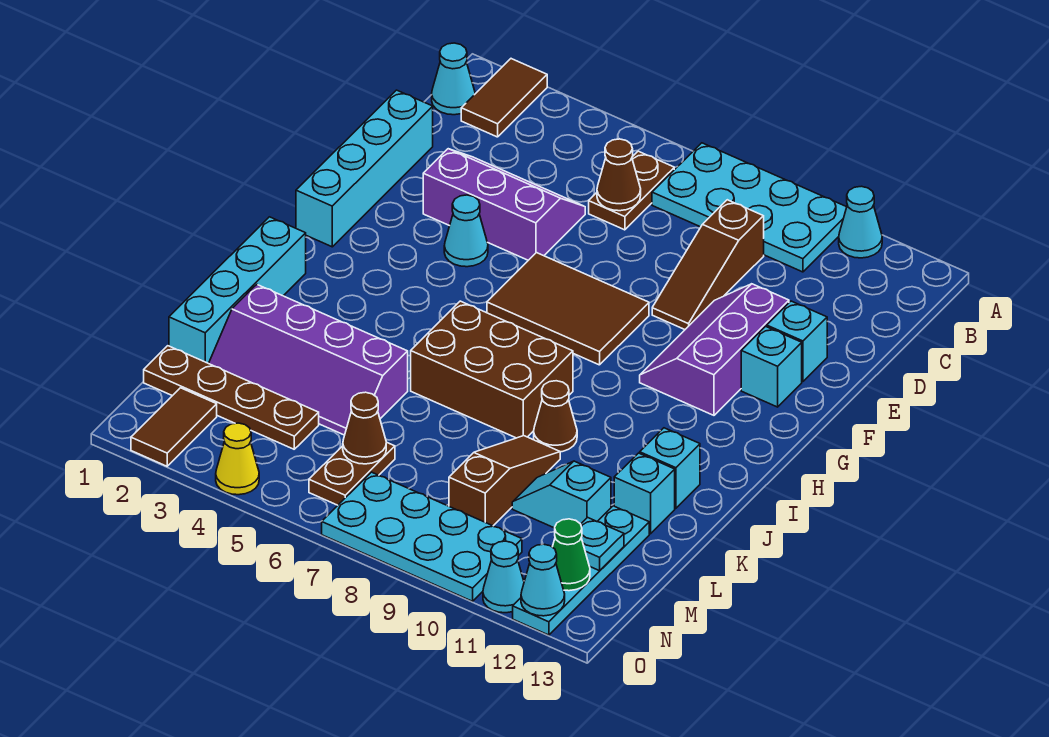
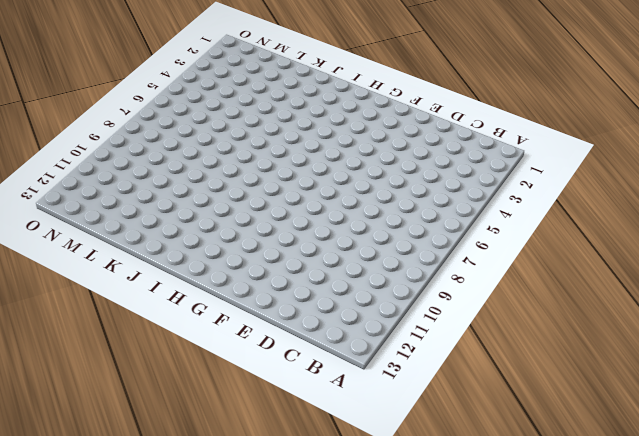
none -> brown tile A2:B2 level 1
none -> cyan plate A7:B10 level 1
none -> cyan cone A11 level 1
none -> cyan cone B1 level 1

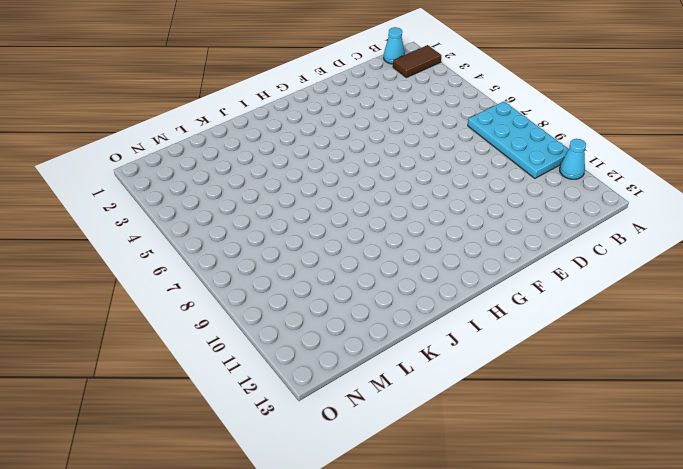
none -> brown plate B6:C6 level 1
none -> brown slope C9:E9 level 1 top C
none -> cyan brick D1:G1 level 1
none -> purple slope D3:E5 level 1 top E

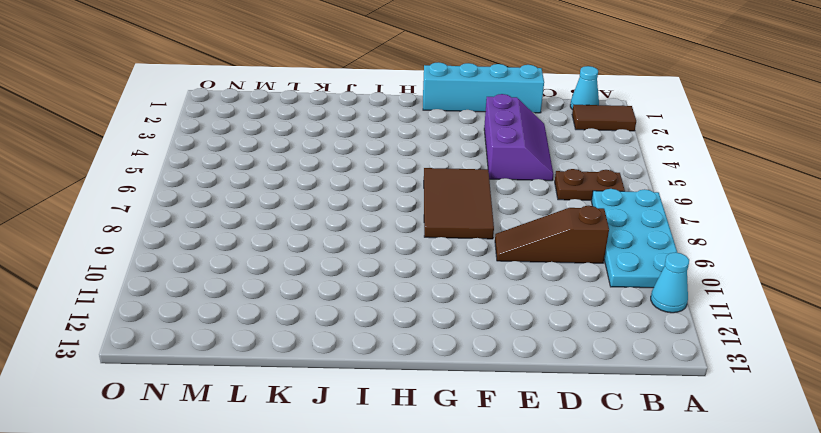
none -> purple slope E10:G11 level 1 top 11
none -> cyan brick E12 level 1
none -> cyan cone F4 level 1
none -> cyan brick F12 level 1

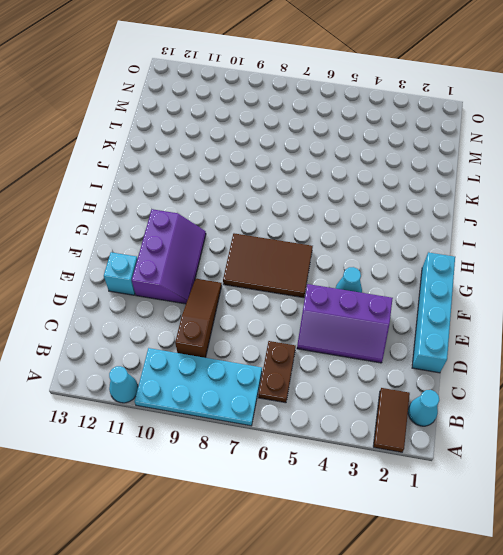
none -> cyan brick F12 level 1
none -> cyan brick I1:L1 level 1
none -> brown brick I6:J8 level 1
none -> brown cone J9 level 1

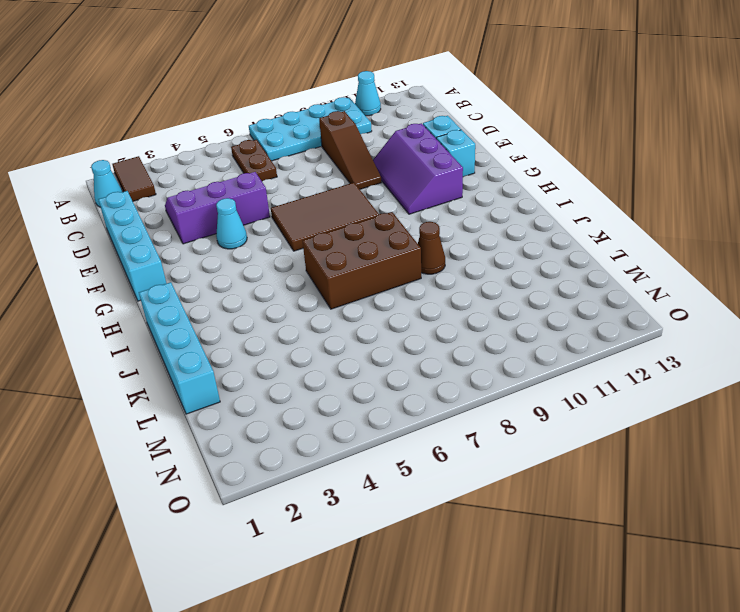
none -> cyan brick J12 level 1
none -> purple slope K2:L5 level 1 top K
none -> brown slope K9:M9 level 1 top M
none -> cyan brick K12 level 1

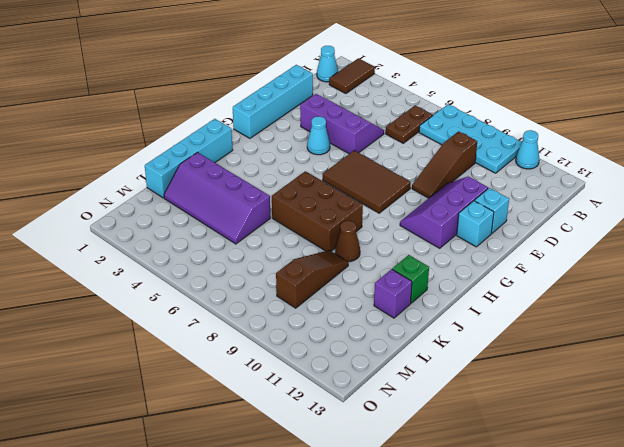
green brick J12 level 1 -> cyan brick J12 level 1
purple brick K12 level 1 -> cyan brick K12 level 1
none -> cyan slope L10:L11 level 1 top 11
none -> cyan plate L12:O12 level 1
none -> brown plate M1:M4 level 1
none -> brown plate M6:N6 level 1

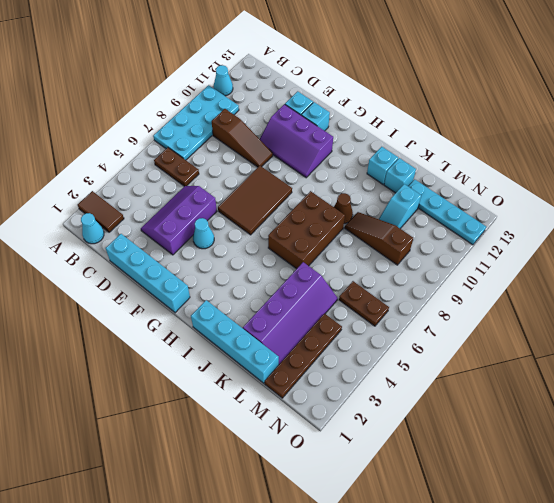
none -> brown tile N2:O2 level 1
none -> cyan plate N7:O10 level 1
none -> yellow cone O4 level 1
none -> cyan cone O11 level 1

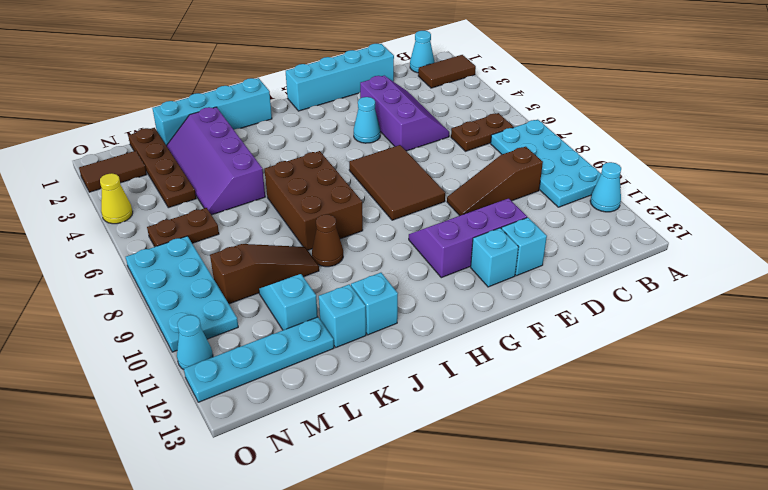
none -> brown cone C6 level 2
none -> brown cone M6 level 2
none -> cyan plate M12 level 2
none -> green cone N12 level 2

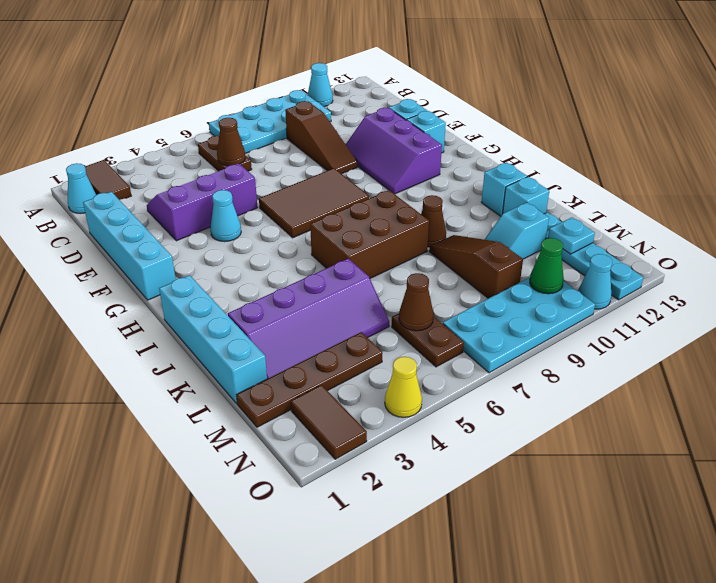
green cone N10 level 2 -> green cone N12 level 2
none -> cyan cone O12 level 2

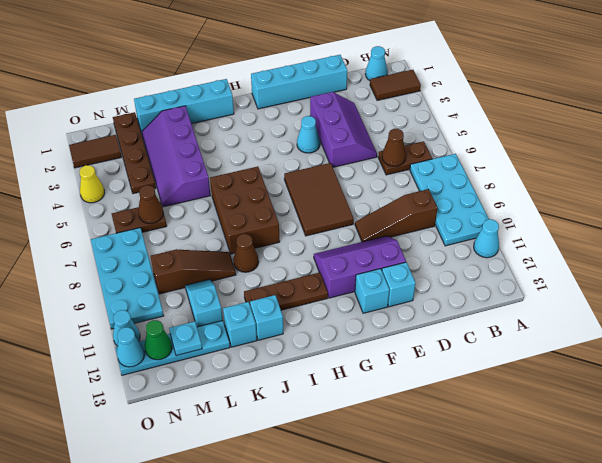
brown plate H11:J11 level 1 -> none

